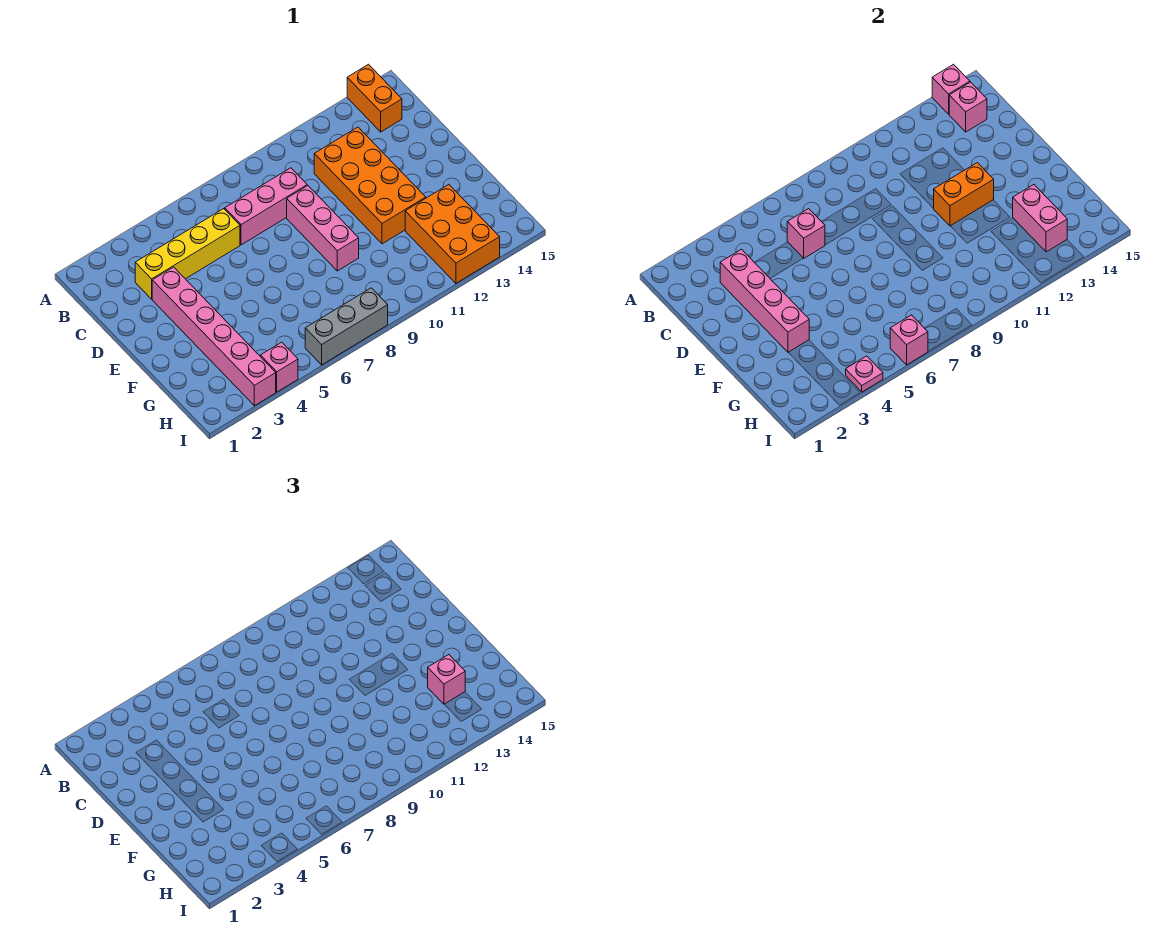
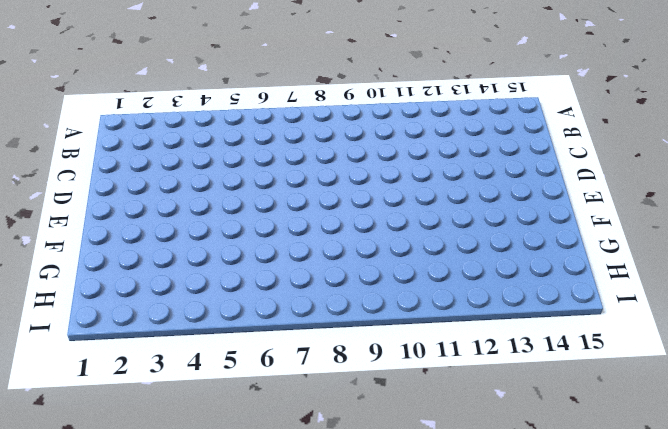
none -> orange brick A14:B14 level 1
none -> yellow brick C3:C6 level 1
none -> pink brick C7:C9 level 1

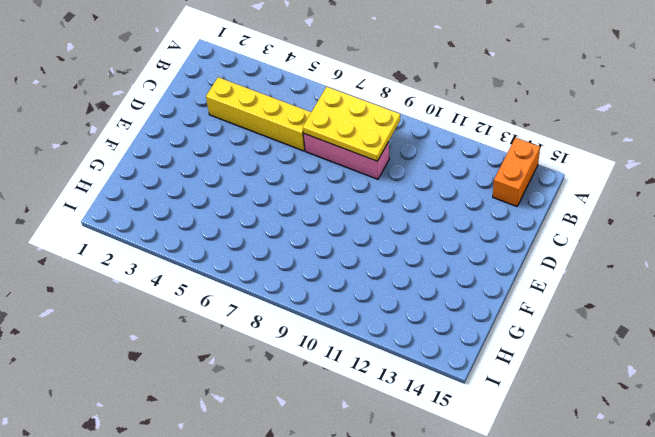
yellow plate B7:C9 level 2 -> none
none -> orange brick C11:F12 level 1
none -> pink brick D3:I3 level 1
none -> pink brick D9:F9 level 1

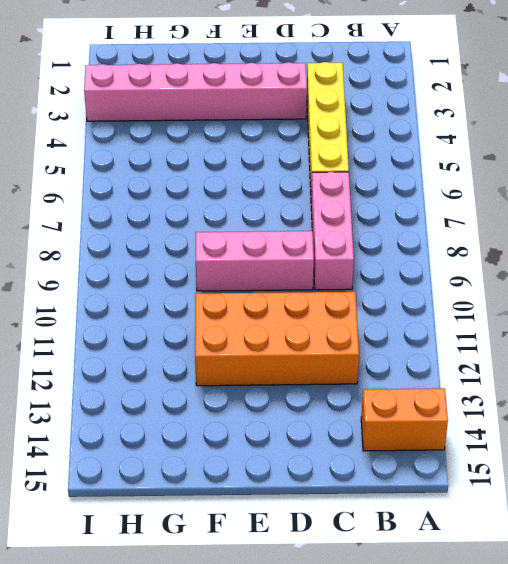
none -> orange brick G12:I13 level 1
none -> pink brick I4 level 1
none -> grey brick I6:I8 level 1

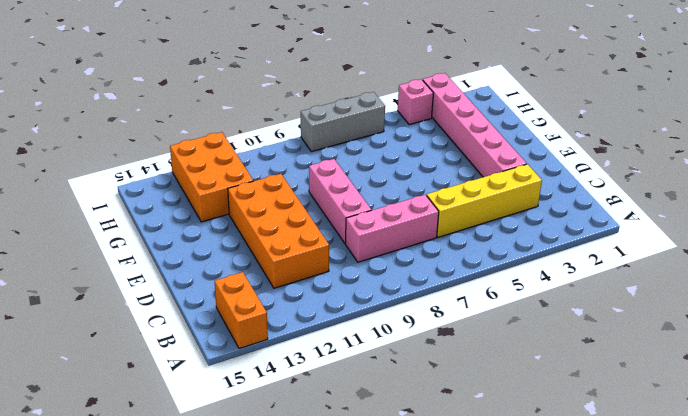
none -> pink brick A14 level 2
none -> pink brick B14 level 2
none -> pink brick C3:F3 level 2

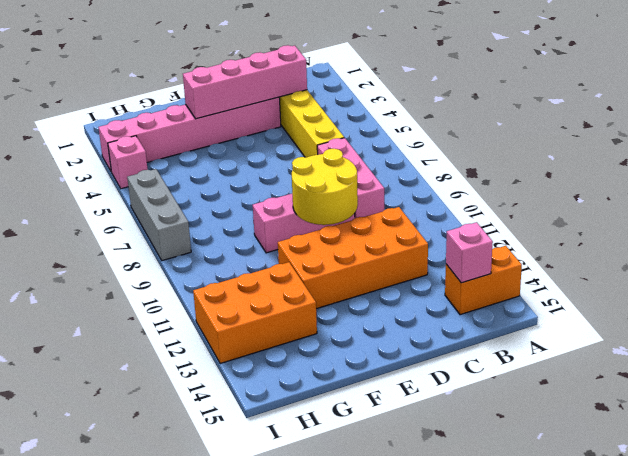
yellow round brick D9:E10 level 2 -> none
none -> pink brick A14 level 2
none -> pink brick C6 level 2
none -> orange brick E11:E12 level 2

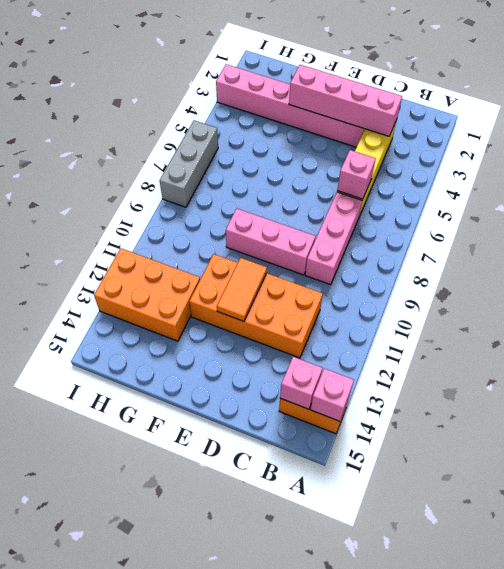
orange tile E11:E12 level 2 -> orange brick E11:E12 level 2
none -> pink brick I4 level 1
none -> pink brick G13:H13 level 2
none -> pink plate I4 level 2

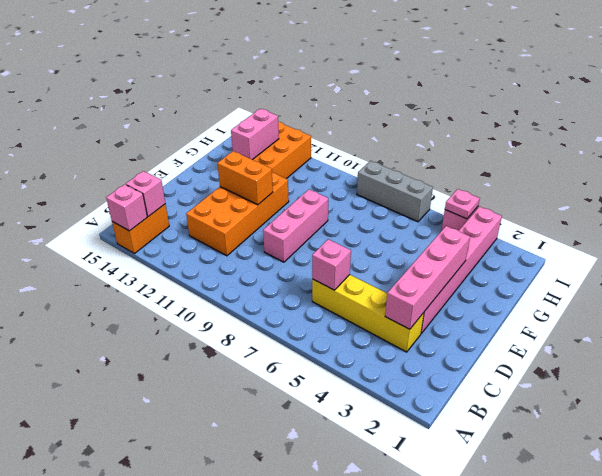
none -> pink brick C7:C9 level 1
none -> pink brick I6 level 2
none -> pink brick G13 level 3

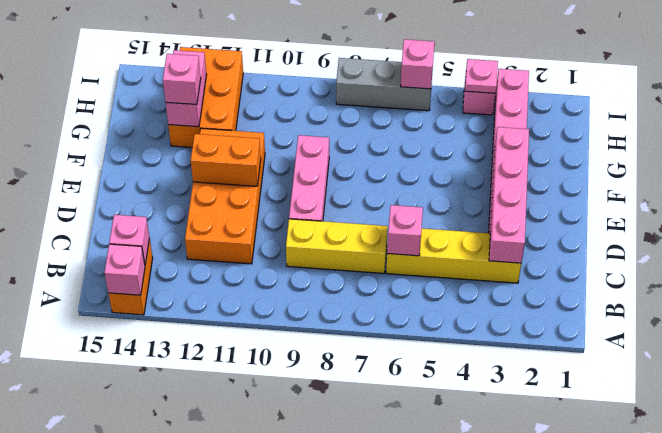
yellow brick C7:C9 level 1 -> pink brick C7:C9 level 1

